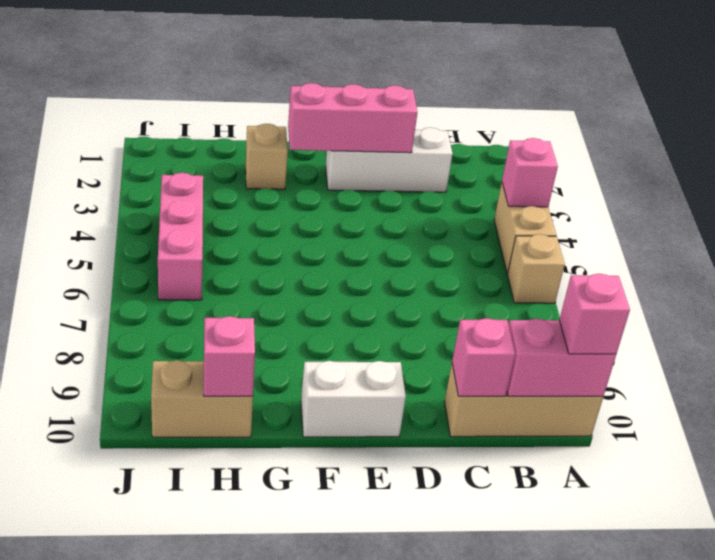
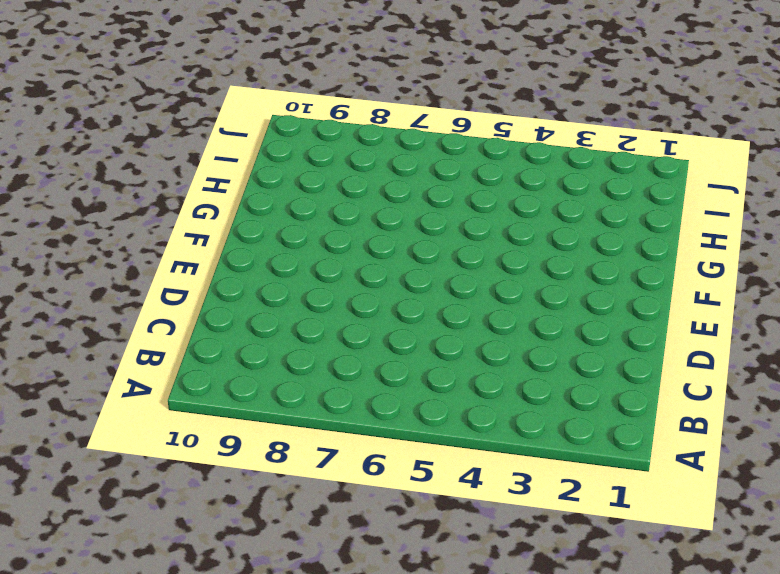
none -> tan brick A4:A5 level 1
none -> tan brick A6 level 1
none -> tan brick A10:C10 level 1

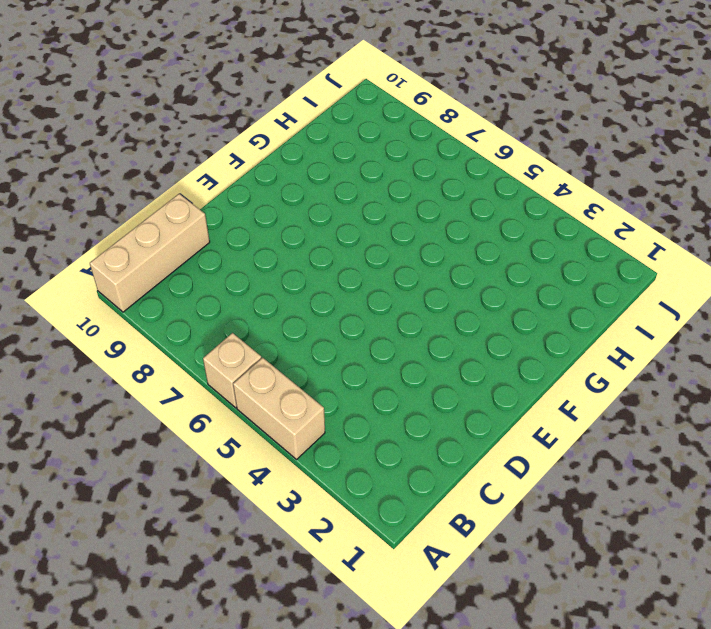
none -> white brick C2:E2 level 1
none -> white brick E10:F10 level 1
none -> tan brick G2 level 1

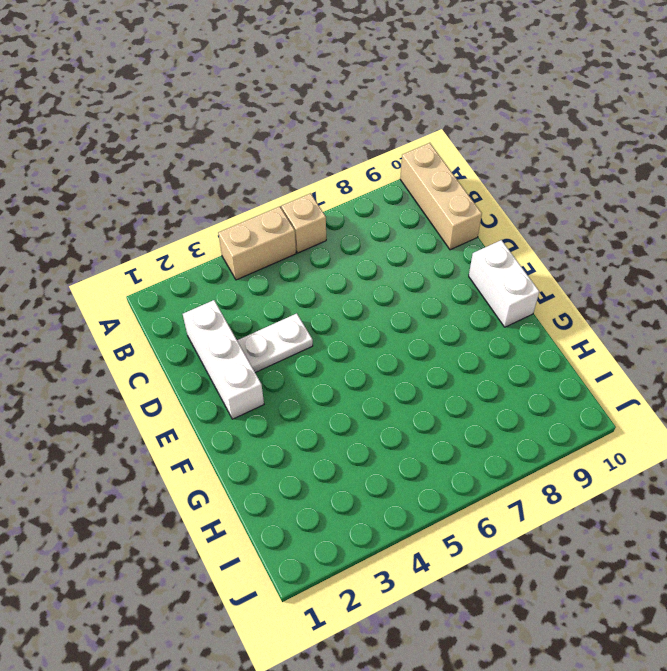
white plate D3:D4 level 1 -> none
none -> tan brick G2 level 1
none -> tan brick H10:I10 level 1
none -> pink brick I4:I6 level 1

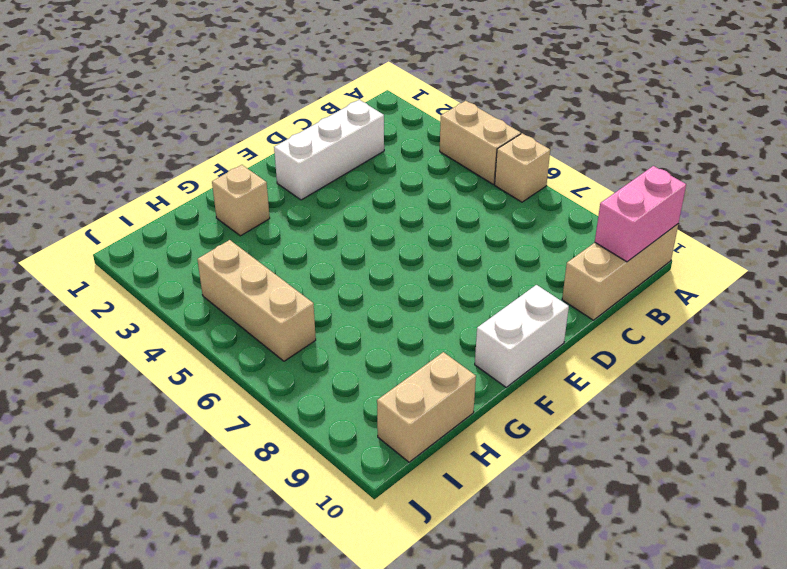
tan brick I4:I6 level 1 -> pink brick I4:I6 level 1
none -> pink brick A4 level 2
none -> pink brick C10 level 2
none -> pink brick D2:F2 level 2

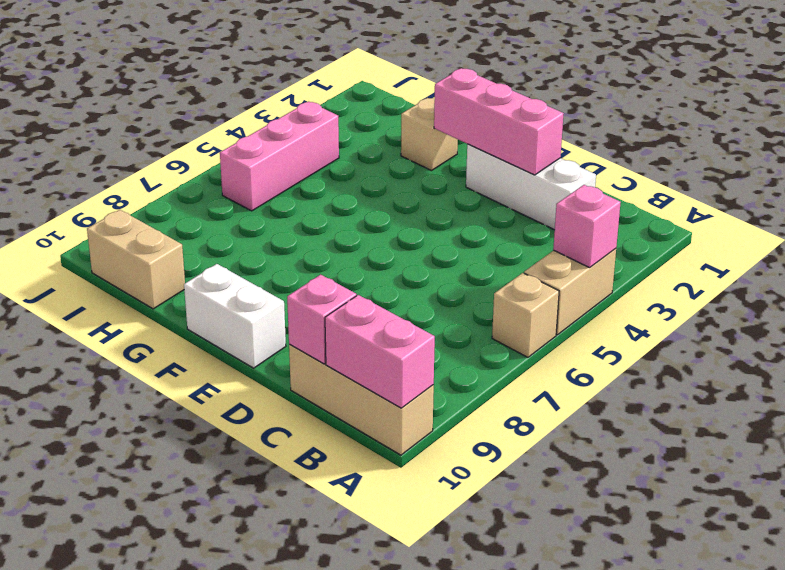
none -> pink brick H10 level 2
none -> pink brick A10 level 3

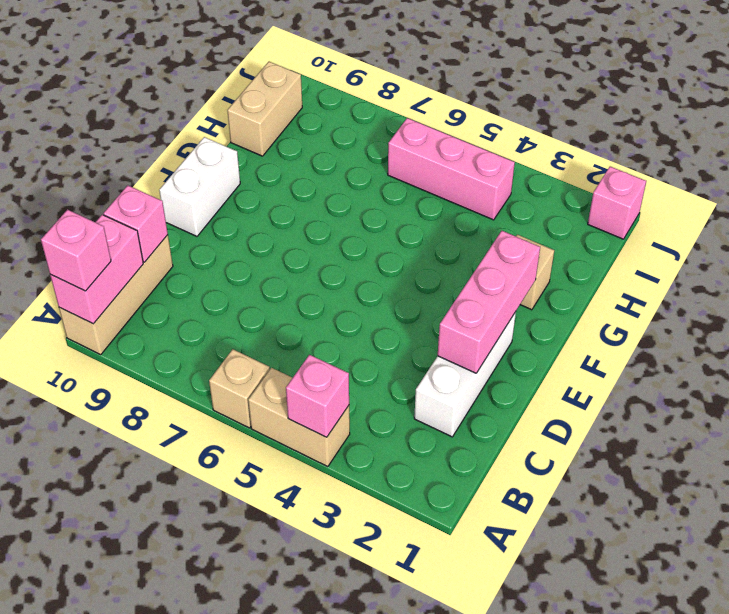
pink brick J1 level 1 -> pink brick H10 level 2

